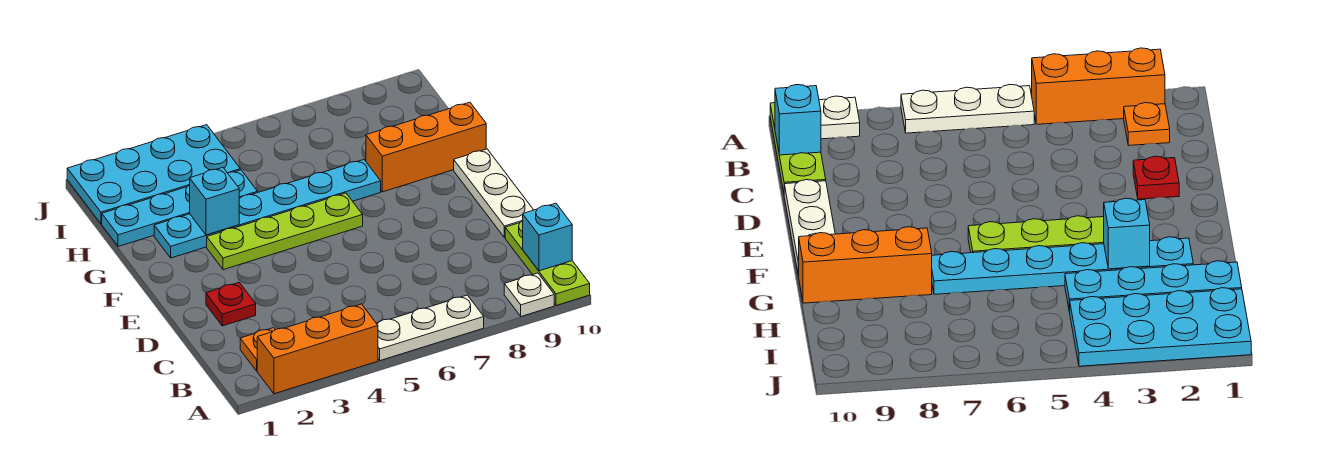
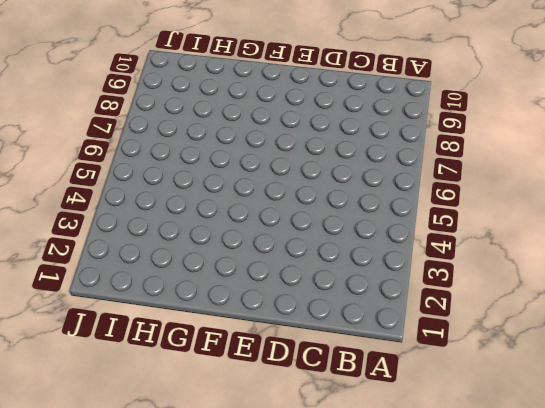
none -> orange brick A2:A4 level 1
none -> white plate A5:A7 level 1
none -> white plate A9 level 1

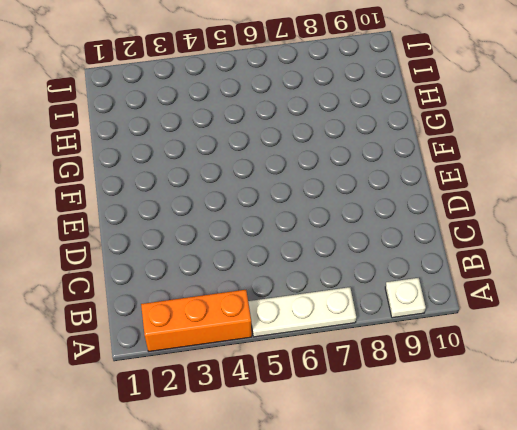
none -> lime plate A10:C10 level 1
none -> orange plate B2 level 1
none -> red plate D2 level 1

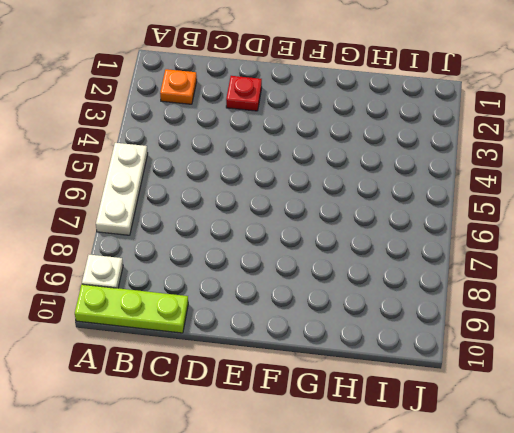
none -> orange brick A2:A4 level 1
none -> white plate D10:F10 level 1
none -> lime plate F3:F6 level 1

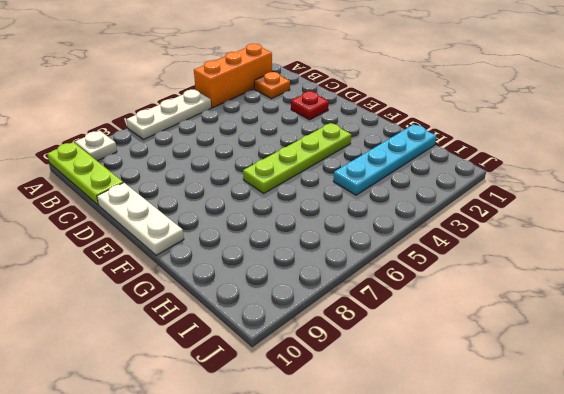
none -> cyan plate G2:G7 level 1
none -> orange brick G8:G10 level 1
none -> cyan plate I1:J4 level 1

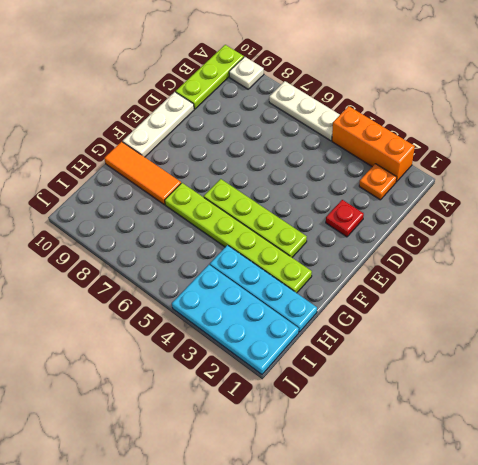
lime plate G2:G7 level 1 -> cyan plate G2:G7 level 1
orange tile G8:G10 level 1 -> orange brick G8:G10 level 1
none -> cyan brick B10 level 2
none -> cyan brick G3 level 2

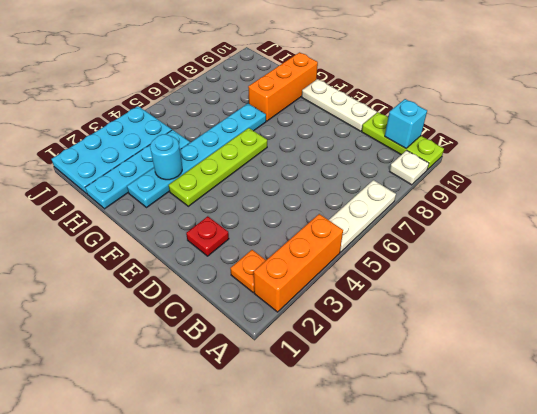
cyan round brick G3 level 2 -> cyan brick G3 level 2

